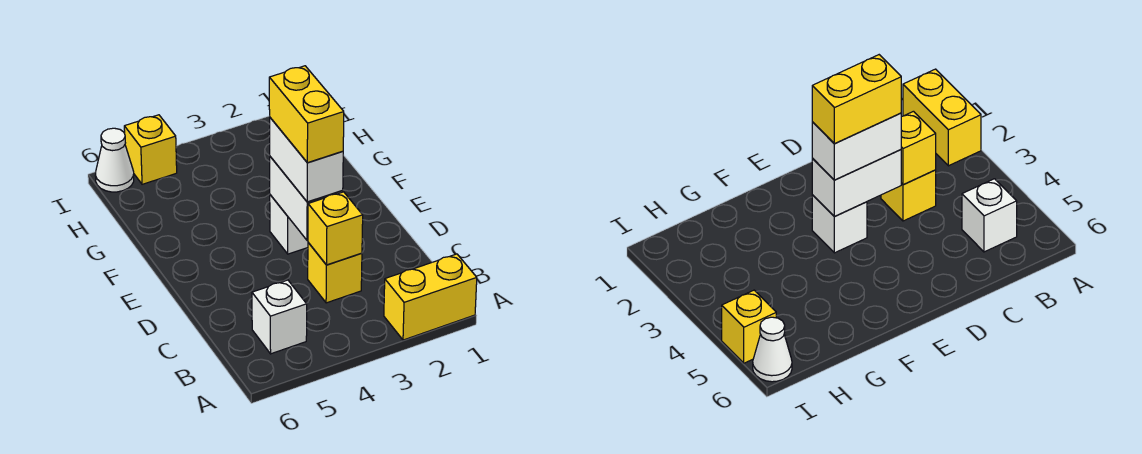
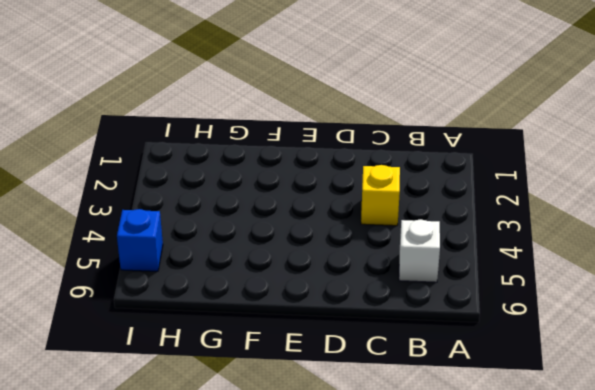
blue brick I5 level 1 -> yellow brick I5 level 1
none -> yellow brick A1:A2 level 1
none -> white brick E3 level 1

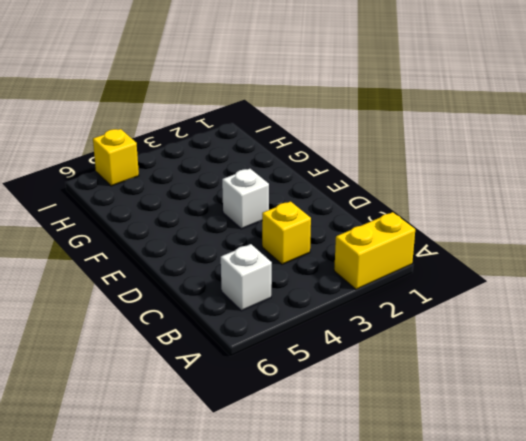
none -> white cone I6 level 1
none -> yellow brick C3 level 2

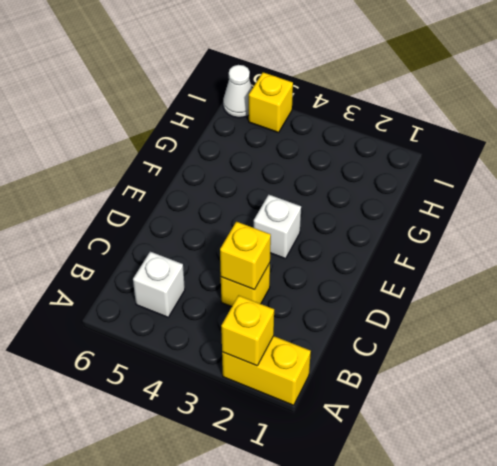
yellow brick A2 level 2 -> none
none -> white brick D3:E3 level 2
none -> white brick D3:E3 level 3

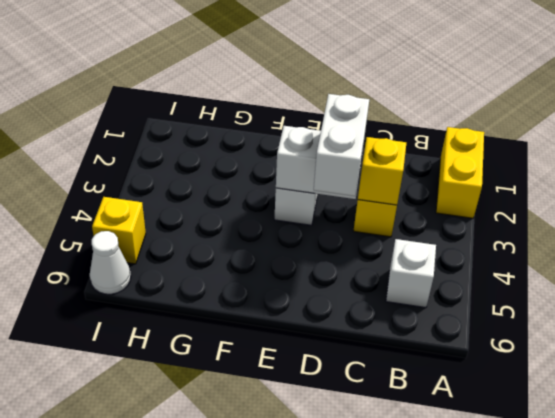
white brick D3:D4 level 3 -> white brick D3:E3 level 3
none -> yellow brick D3:E3 level 4

